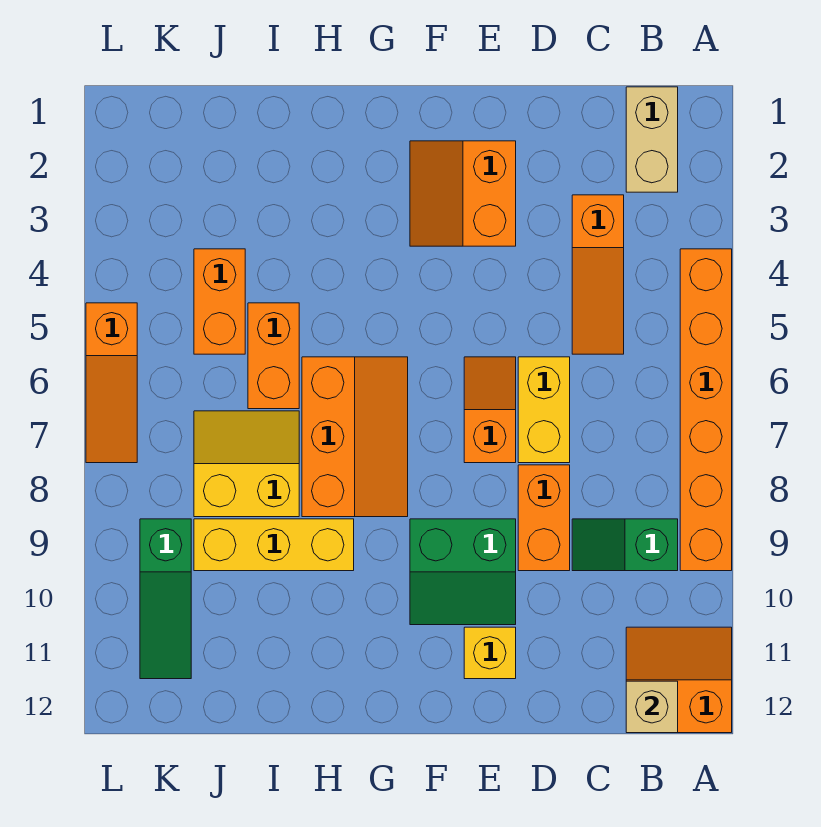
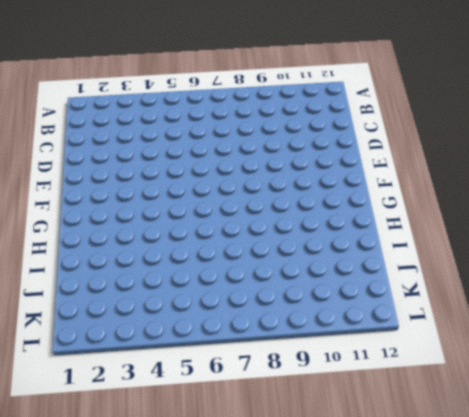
none -> orange brick A4:A9 level 1
none -> orange slope A11:B12 level 1 top 12
none -> tan brick B1:B2 level 1

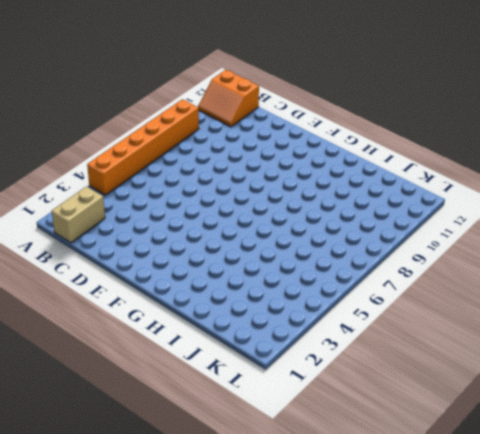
none -> green slope B9:C9 level 1 top B
none -> orange slope C3:C5 level 1 top 3
none -> yellow brick D6:D7 level 1

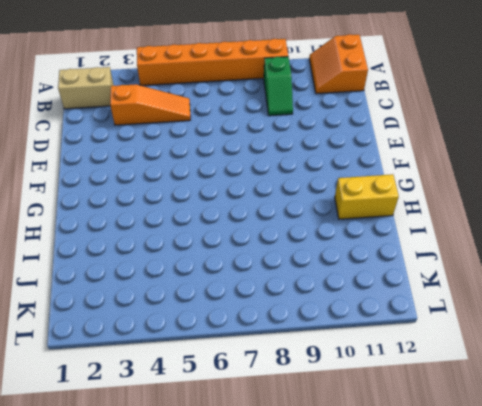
yellow brick H11:H12 level 1 -> yellow brick D6:D7 level 1
none -> orange brick D8:D9 level 1
none -> orange slope E2:F3 level 1 top E
none -> orange slope E6:E7 level 1 top 7

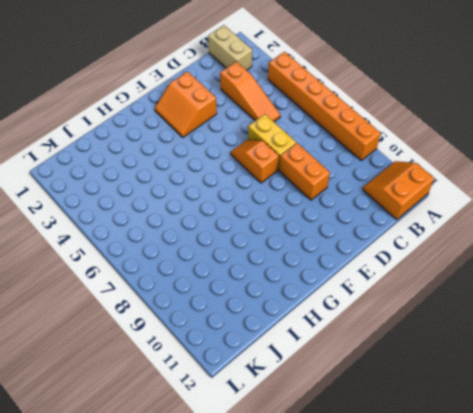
none -> green slope B9:C9 level 1 top B
none -> green slope E9:F10 level 1 top 9
none -> yellow brick E11 level 1

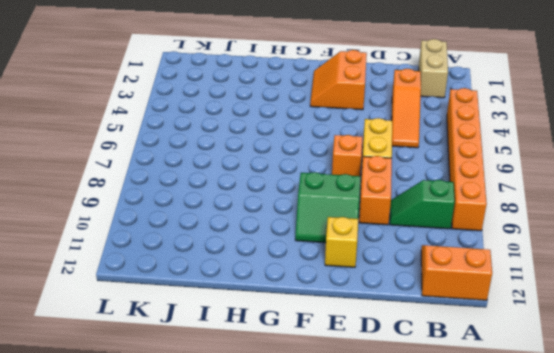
none -> orange slope G6:H8 level 1 top H
none -> yellow brick H9:J9 level 1
none -> orange brick I5:I6 level 1

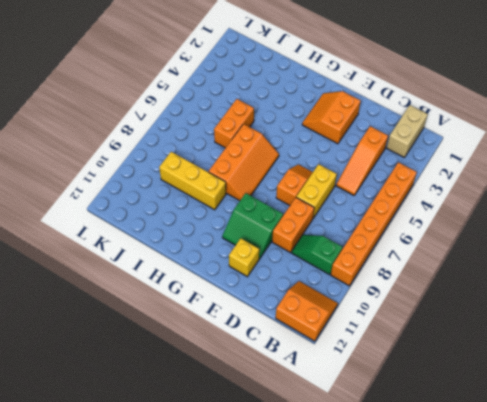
none -> yellow slope I7:J8 level 1 top 8
none -> orange brick J4:J5 level 1
none -> green slope K9:K11 level 1 top 9

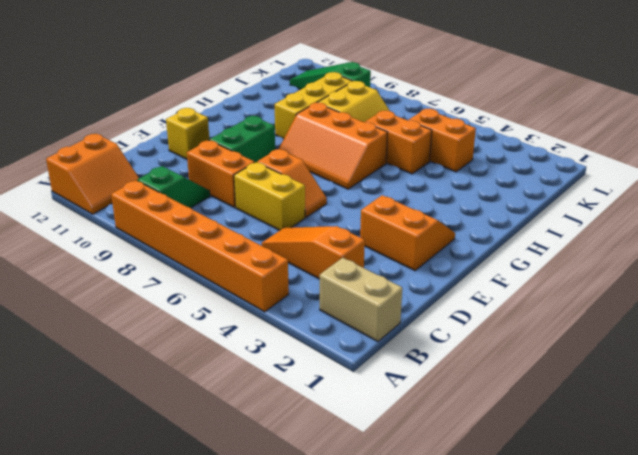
none -> orange slope L5:L7 level 1 top 5
none -> tan brick B12 level 2

